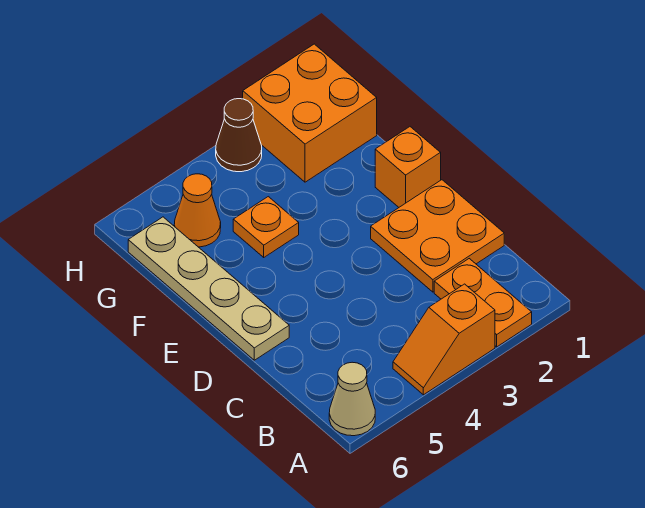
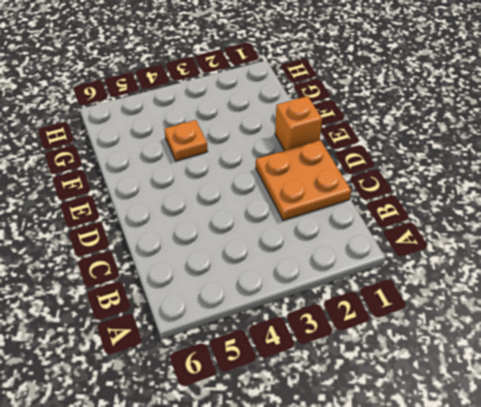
none -> orange plate A2:B2 level 1
none -> orange slope A3:A4 level 1 top 3

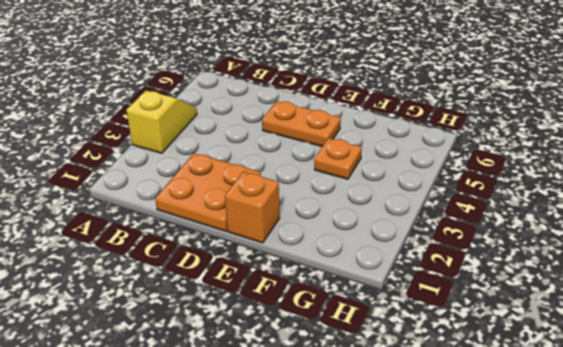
yellow slope A3:A4 level 1 top 3 -> orange slope A3:A4 level 1 top 3
orange plate D5:E5 level 1 -> orange plate A2:B2 level 1
none -> tan cone A6 level 1
none -> tan plate D6:G6 level 1

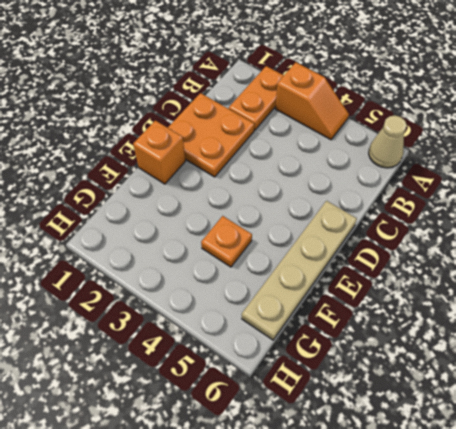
none -> orange brick G1:H2 level 1
none -> orange cone G5 level 1

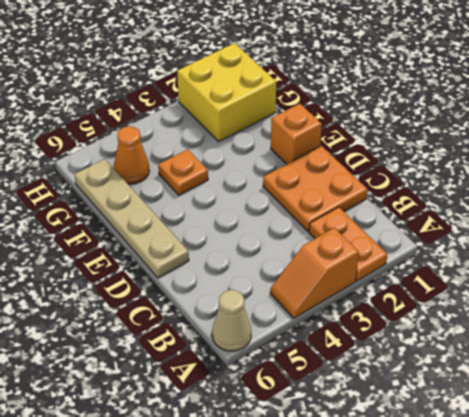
yellow brick G1:H2 level 1 -> orange brick G1:H2 level 1
none -> brown cone H3 level 1

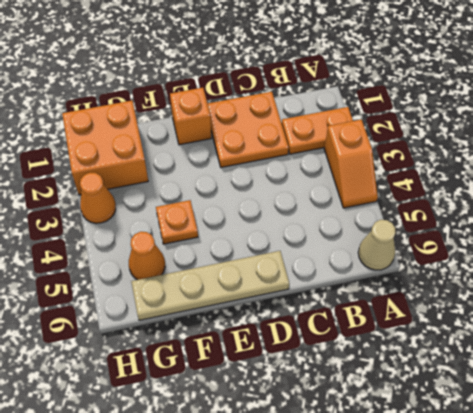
orange cone H3 level 1 -> brown cone H3 level 1

